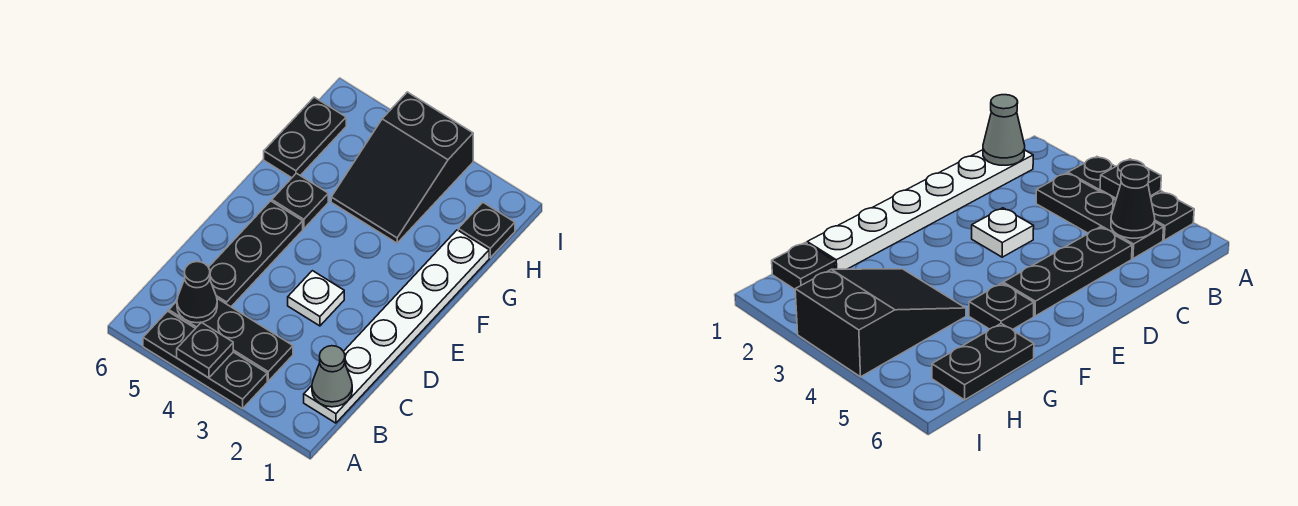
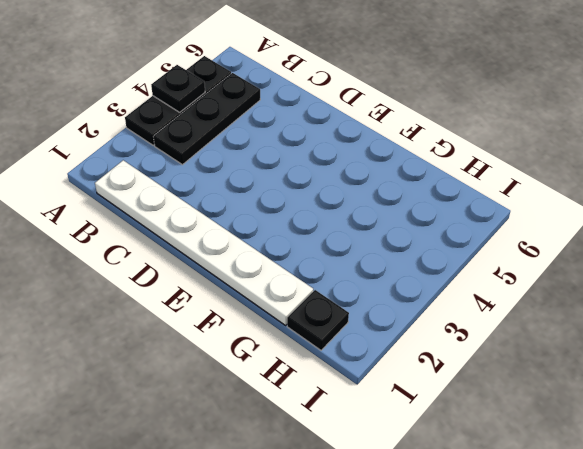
none -> black plate C5:E5 level 1
none -> white plate D3 level 1
none -> black plate F5 level 1

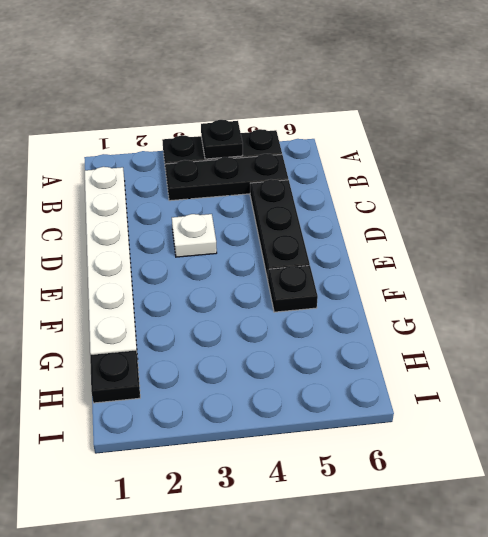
none -> black slope G3:I4 level 1 top I
none -> black plate G6:H6 level 1
none -> grey cone B1 level 2

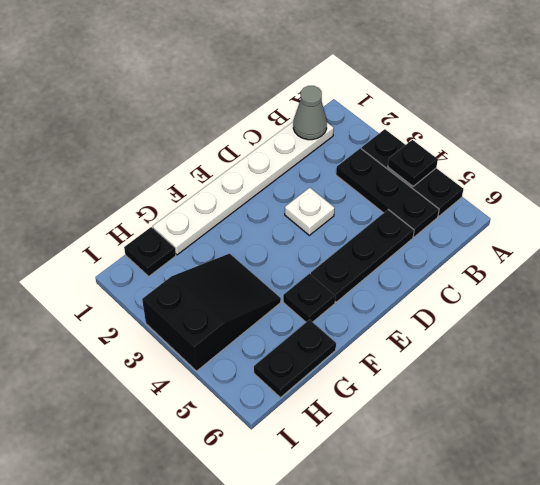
none -> black cone B5 level 2

